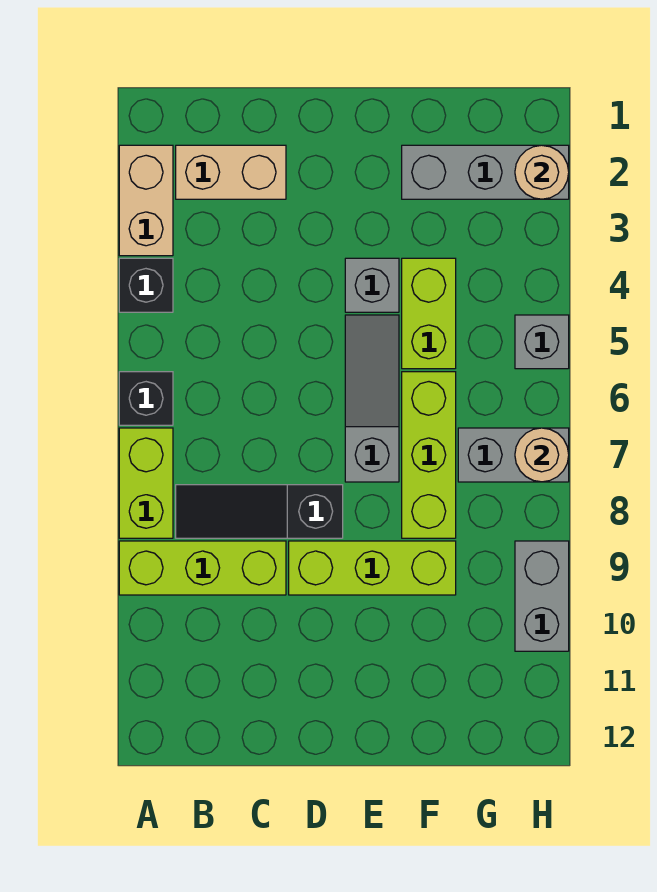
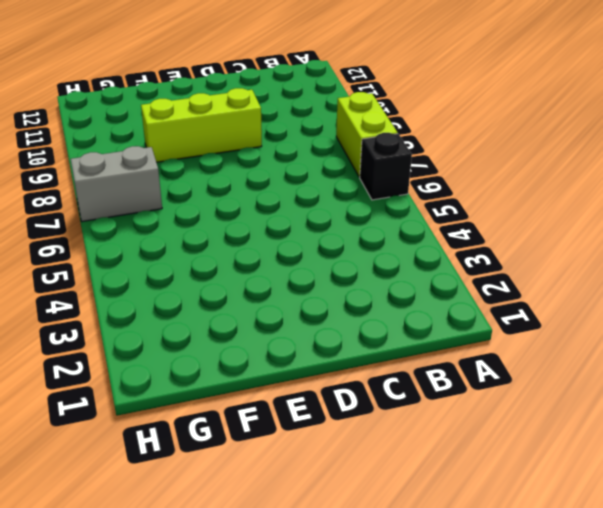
none -> tan brick A2:A3 level 1
none -> black brick A4 level 1
none -> lime brick A9:C9 level 1

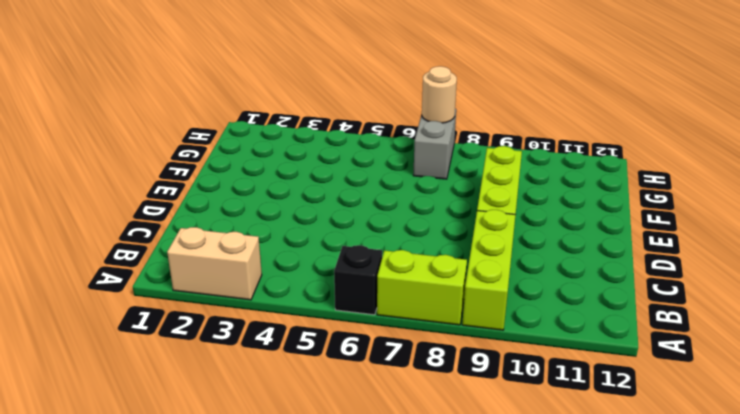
none -> black brick A4 level 1
none -> tan brick B2:C2 level 1
none -> black slope B8:D8 level 1 top D

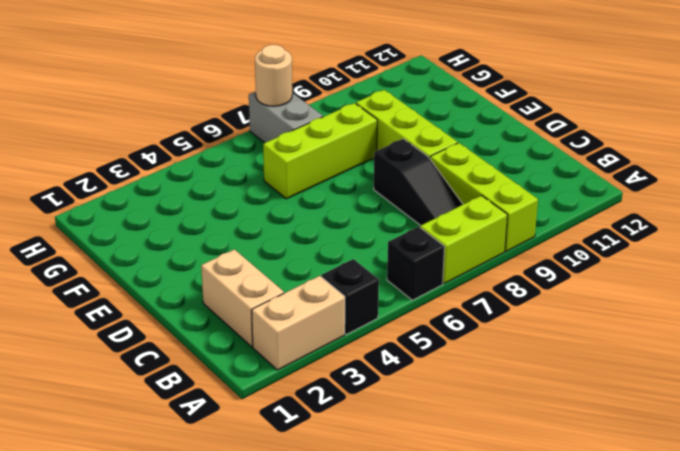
none -> grey brick E4 level 1
none -> grey slope E5:E7 level 1 top 7
none -> grey brick F2:H2 level 1

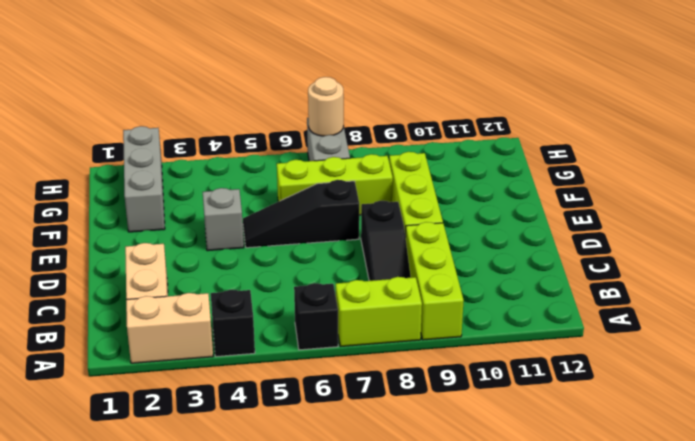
black slope E5:E7 level 1 top 7 -> grey slope E5:E7 level 1 top 7
none -> lime brick F4:F5 level 1
none -> grey brick H5 level 1
none -> grey brick H9:H10 level 1

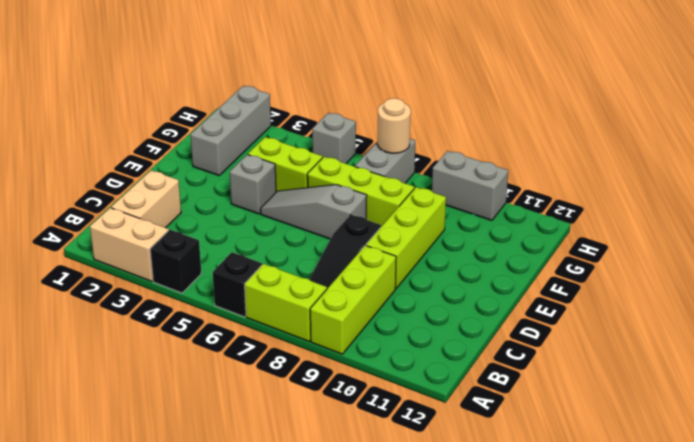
none -> tan round brick H2 level 2

